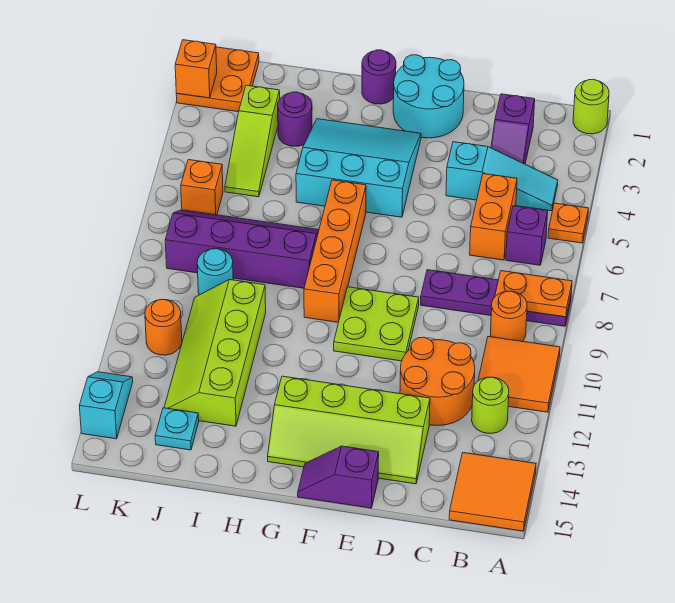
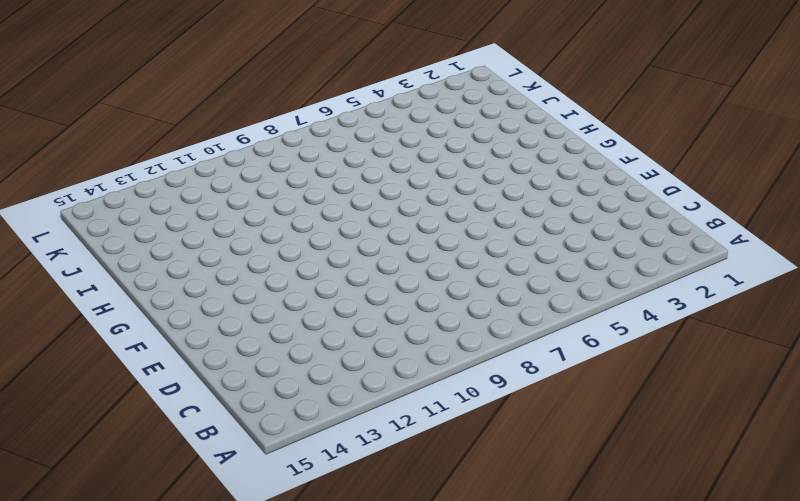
none -> lime round brick A1 level 1
none -> orange plate A5 level 1
none -> purple plate A8:D8 level 1
none -> orange tile A10:B11 level 1

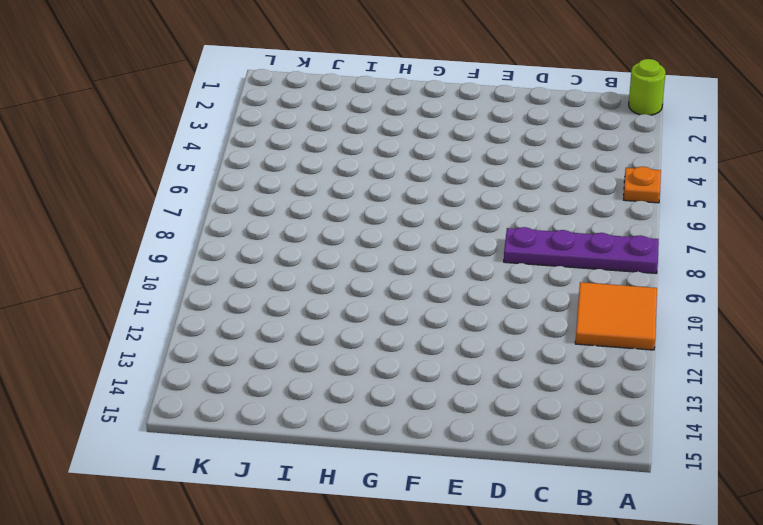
none -> orange tile A14:B15 level 1
none -> cyan slope B4:D4 level 1 top D
none -> purple brick B6 level 1
none -> orange round brick B9 level 1

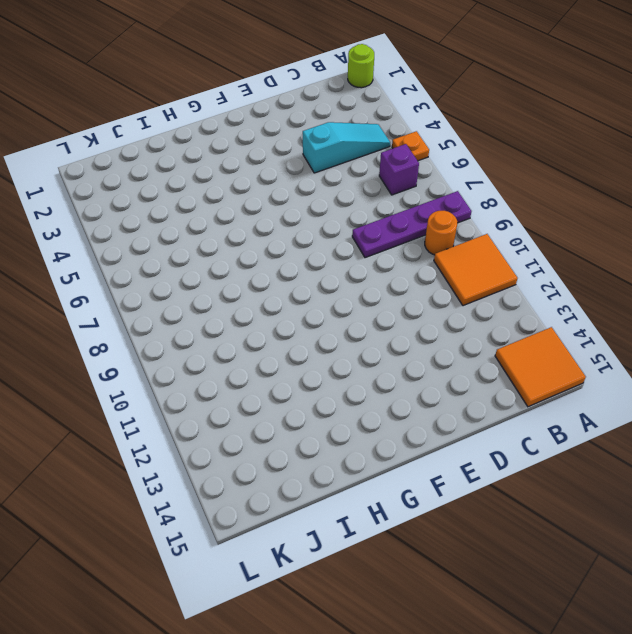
none -> lime round brick B12 level 1
none -> purple slope C2:C3 level 1 top 2
none -> orange brick C5:C6 level 1
none -> orange round brick C11:D12 level 1

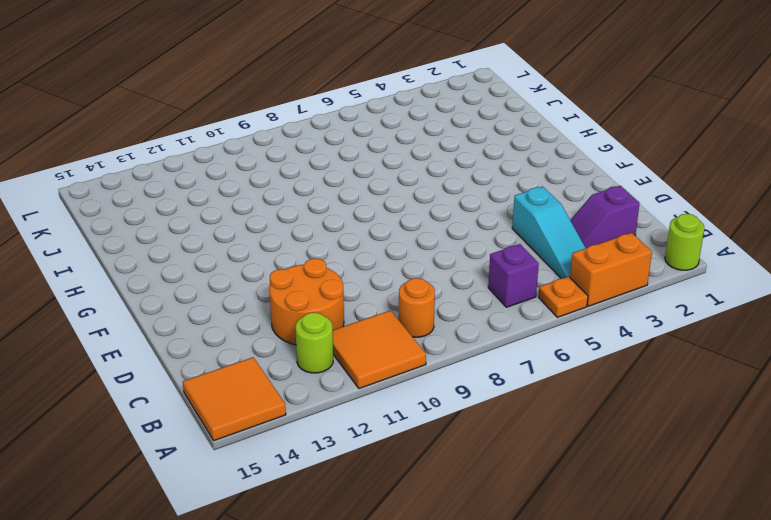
orange brick A3:A4 level 1 -> orange brick C5:C6 level 1
none -> purple plate A8:D8 level 1
none -> lime slope D13:G14 level 1 top 13
none -> cyan round brick E1:F2 level 1
none -> lime plate E9:F10 level 1

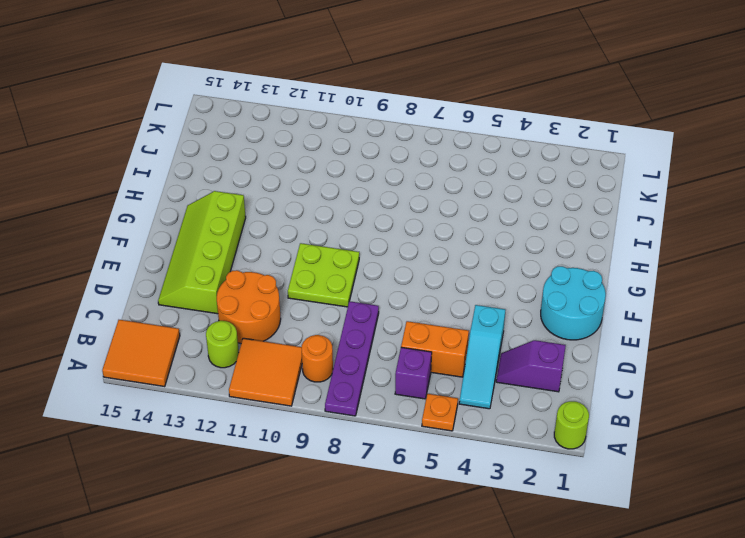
none -> purple slope E15:F15 level 1 top E
none -> cyan slope F3:H5 level 1 top 5
none -> purple round brick G1 level 1
none -> orange brick G6:G9 level 1

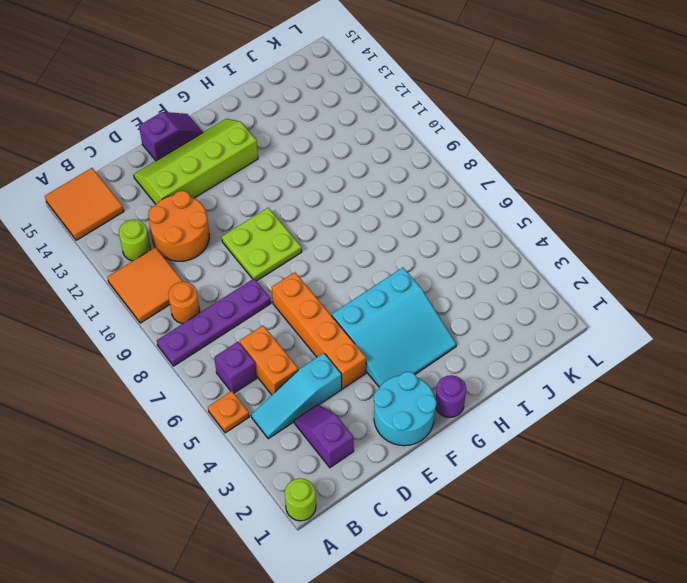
orange brick E4:E7 level 1 -> orange brick G6:G9 level 1
none -> purple slope H7:K8 level 1 top 8
none -> purple round brick I3 level 1
none -> lime slope I10:J13 level 1 top I
none -> lime slope J3:J5 level 1 top 3

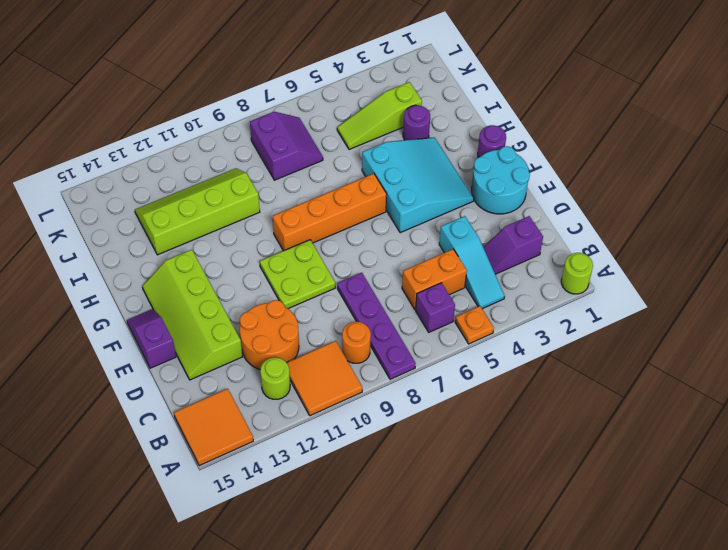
purple slope J7:K8 level 1 top 8 -> purple slope H7:K8 level 1 top 8
none -> cyan round brick J9 level 1
none -> cyan plate J14 level 1
none -> orange plate K1:L2 level 1
none -> orange brick K6 level 1

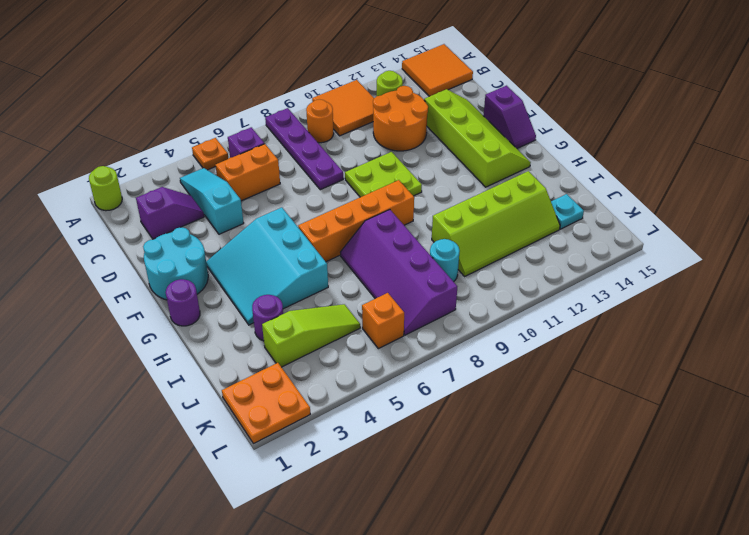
none -> orange round brick K11 level 1
none -> cyan slope L13:L14 level 1 top 14
none -> orange plate A8:B8 level 2
none -> orange brick L2 level 2

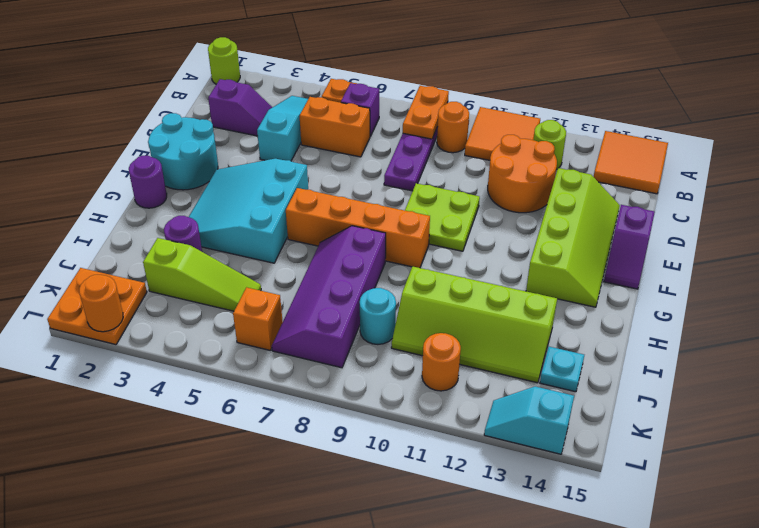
orange round brick L2 level 2 -> orange brick L2 level 2

